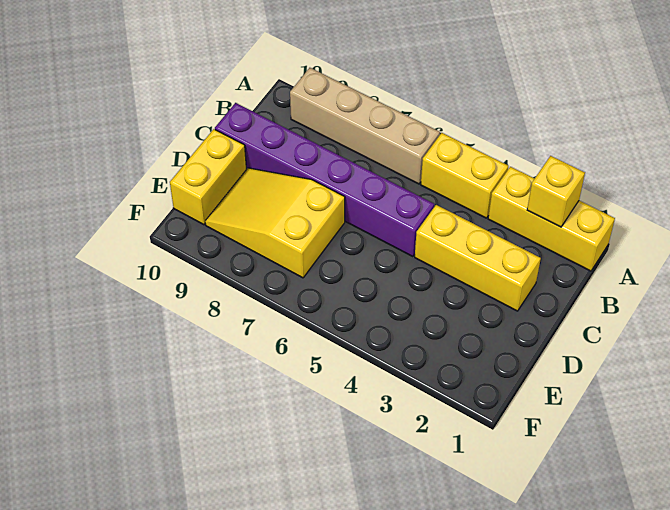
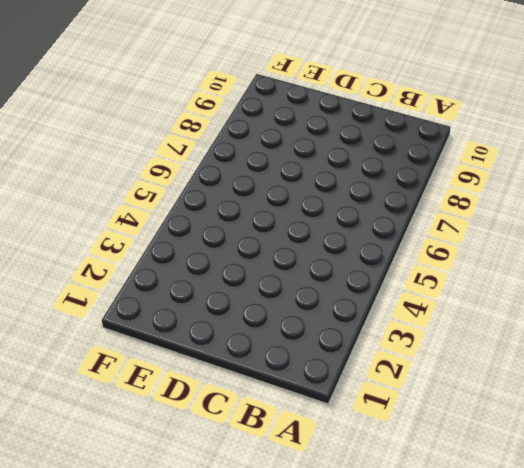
none -> yellow brick A1:A3 level 1
none -> yellow brick A4:A5 level 1

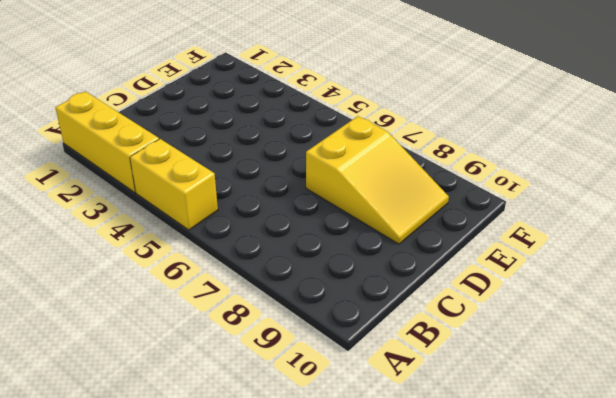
none -> tan brick A6:A9 level 1
none -> yellow brick C2:C4 level 1

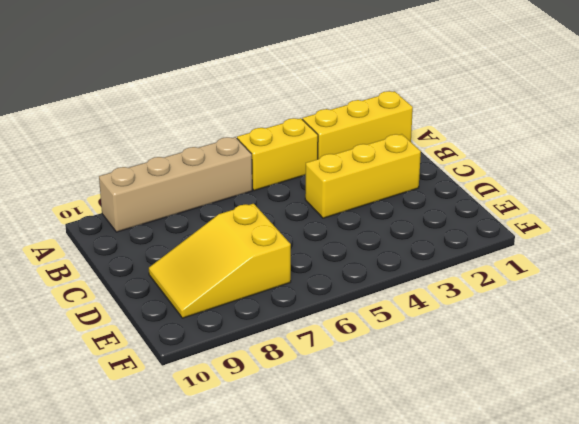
none -> purple brick C5:C10 level 1
none -> yellow brick D10:E10 level 1

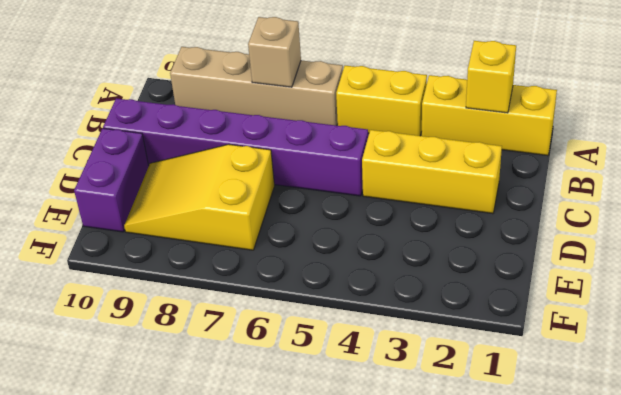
tan brick A7 level 2 -> none
purple brick D10:E10 level 1 -> yellow brick D10:E10 level 1

